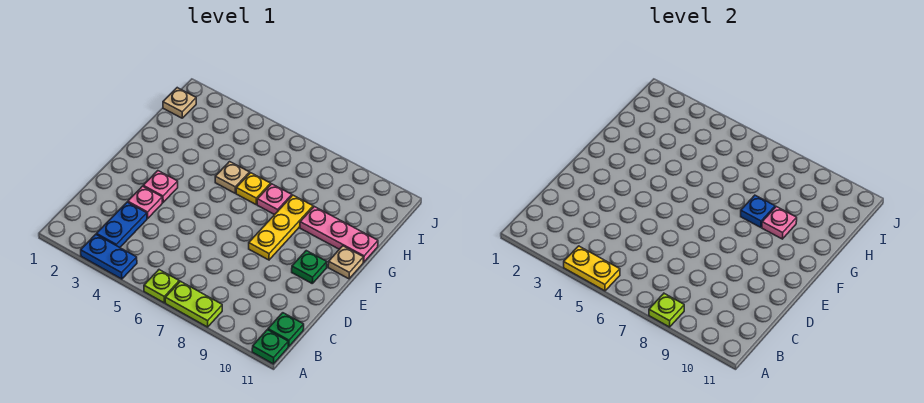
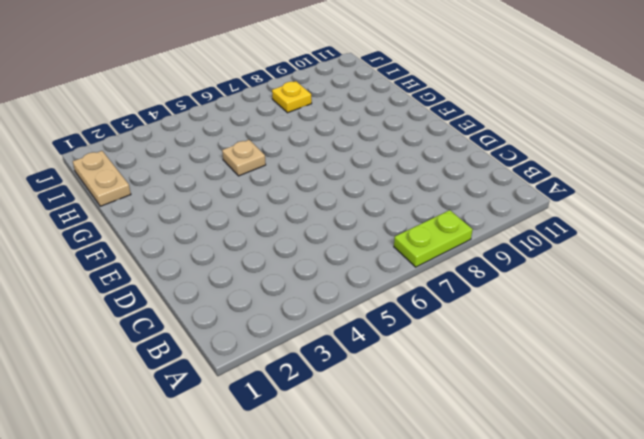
tan plate H1:I1 level 1 -> tan plate I1 level 1
yellow plate I8 level 1 -> yellow plate G6 level 1
none -> blue plate A3:A4 level 1
none -> lime plate A6 level 1
none -> green plate A11 level 1

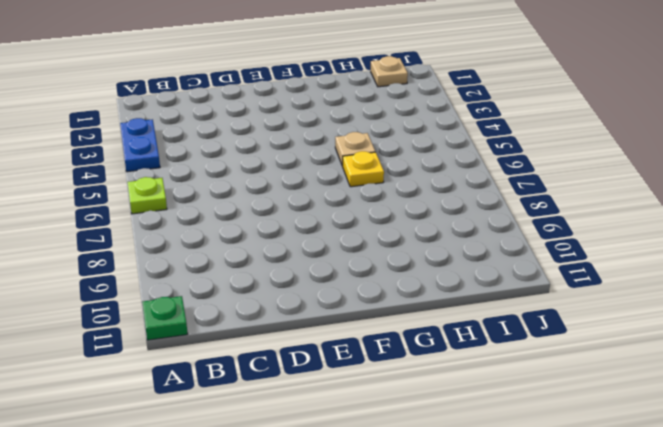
none -> lime plate A7:A8 level 1
none -> blue plate B3:C3 level 1
none -> green plate B11 level 1

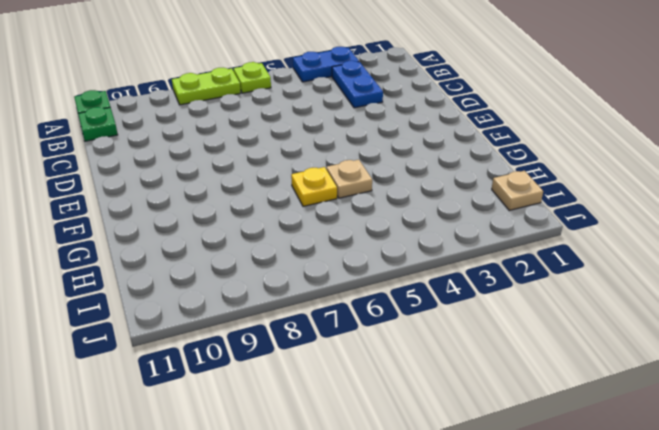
none -> pink plate D3 level 1
none -> pink plate E3 level 1
none -> yellow plate E8:G8 level 1

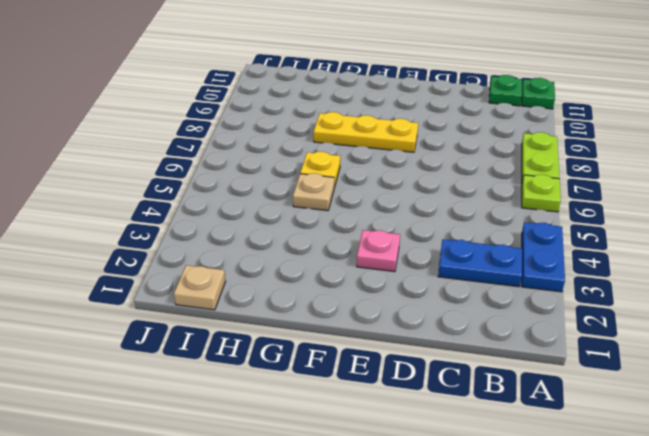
none -> pink plate D3 level 1
none -> green plate E10 level 1
none -> tan plate F11 level 1

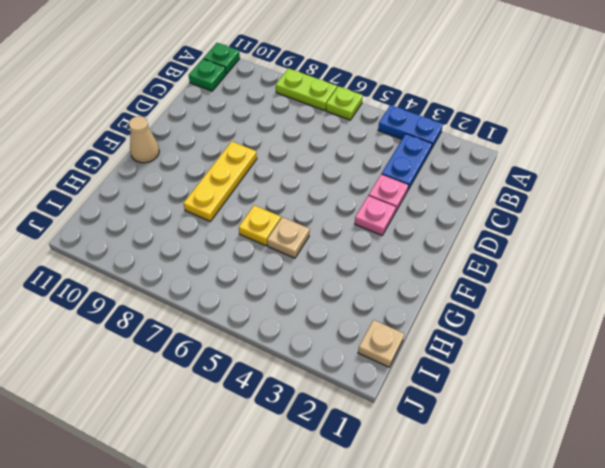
tan cone F11 level 1 -> tan plate F11 level 1
none -> green plate E10 level 1
none -> pink plate G7 level 1
none -> pink plate G9:G11 level 1

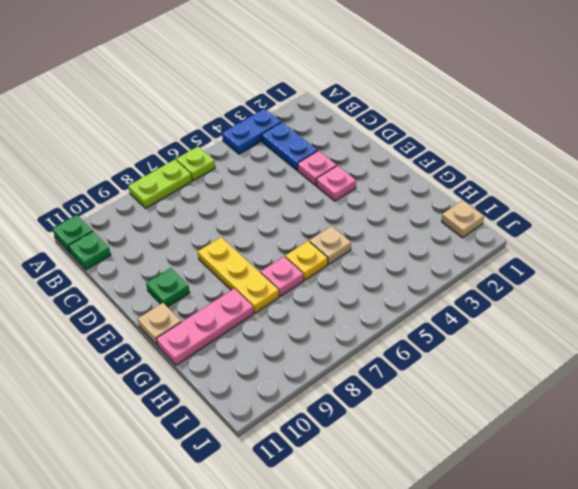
none -> yellow plate A4:A5 level 2
none -> lime plate A8 level 2
none -> blue plate G8 level 2

